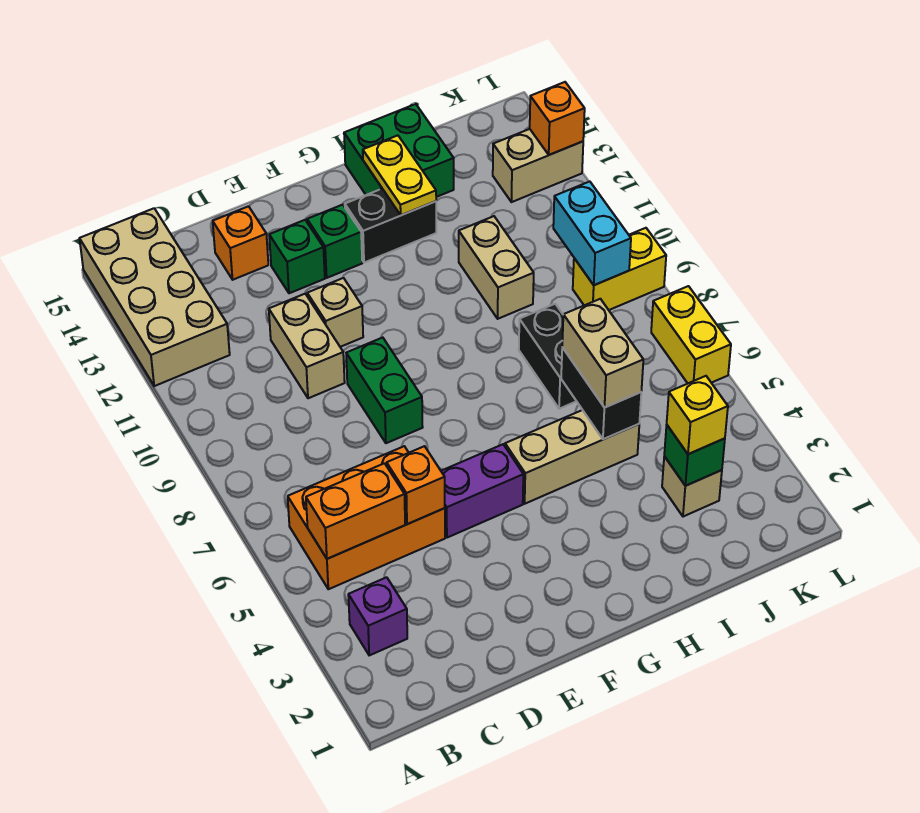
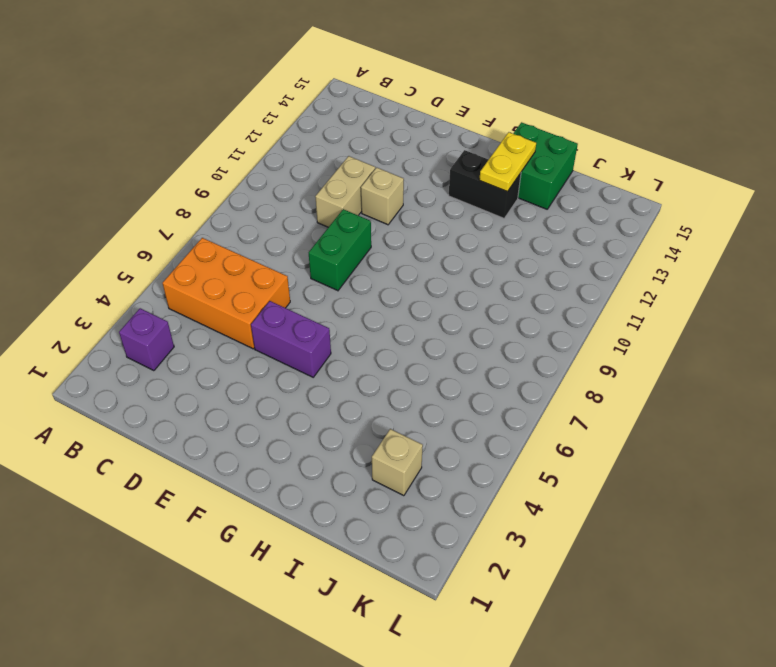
none -> tan brick A12:B15 level 1
none -> orange brick D14 level 1
none -> green brick E13 level 1

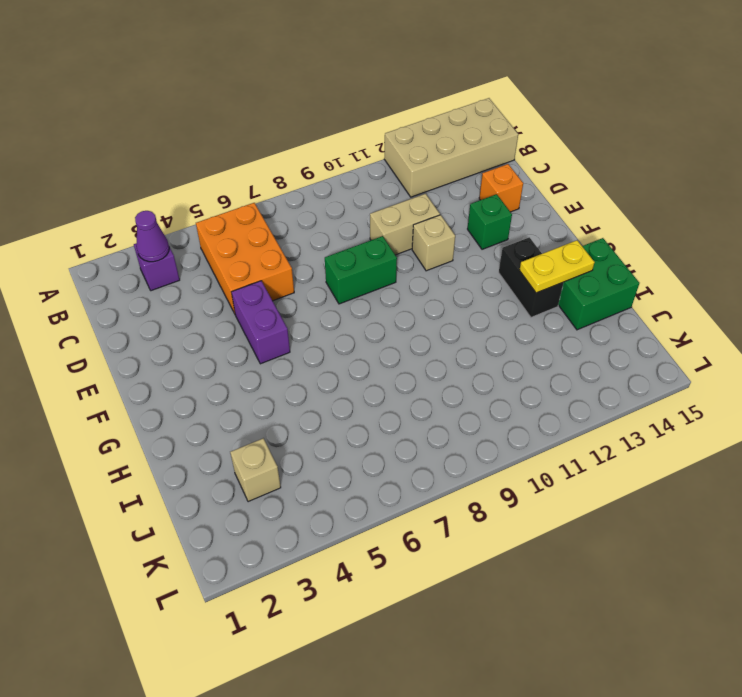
purple cone B3 level 2 -> none
none -> green brick F13 level 1
none -> tan brick G5:I5 level 1
none -> black brick I7:I8 level 1

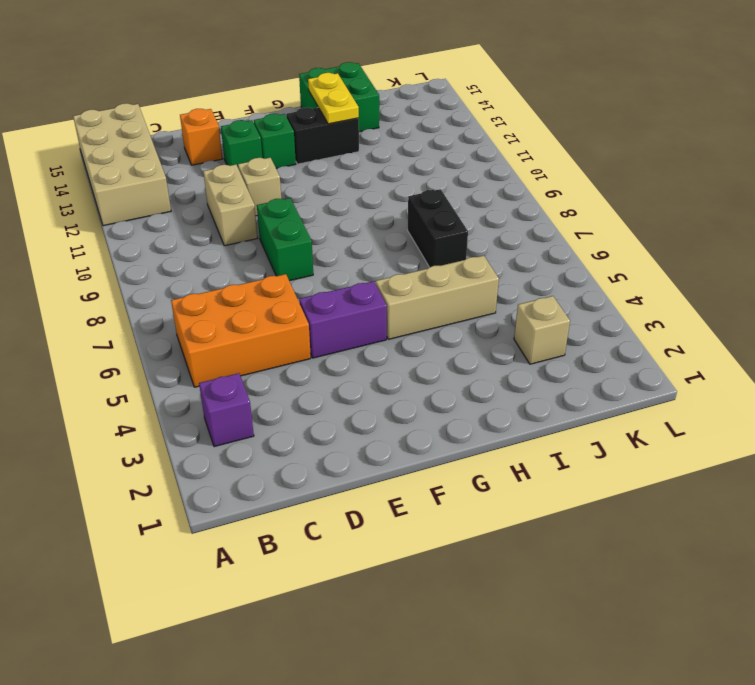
none -> tan brick I10:I11 level 1
none -> yellow brick K9:L9 level 1
none -> tan brick K13:L13 level 1

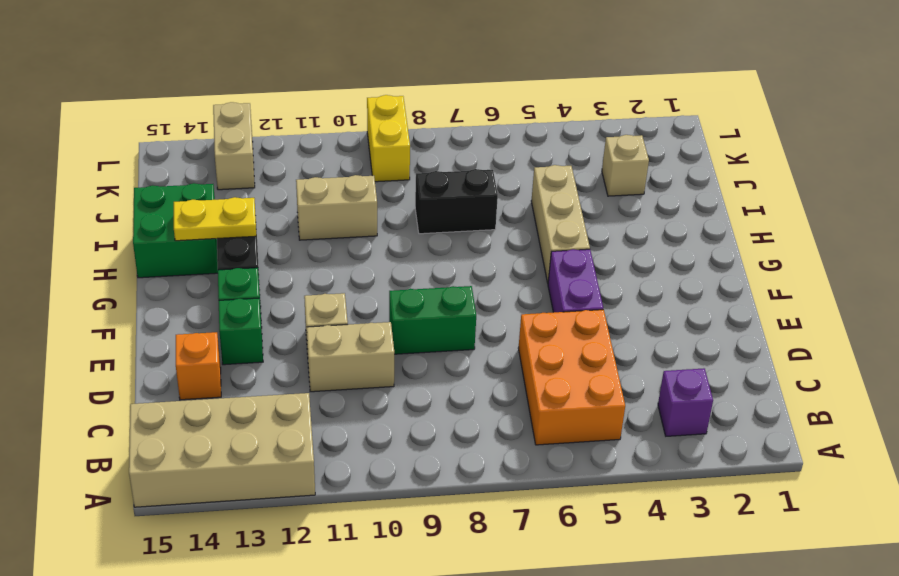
none -> yellow brick L6:L7 level 1
none -> orange brick B5:C5 level 2
none -> orange brick D5 level 2

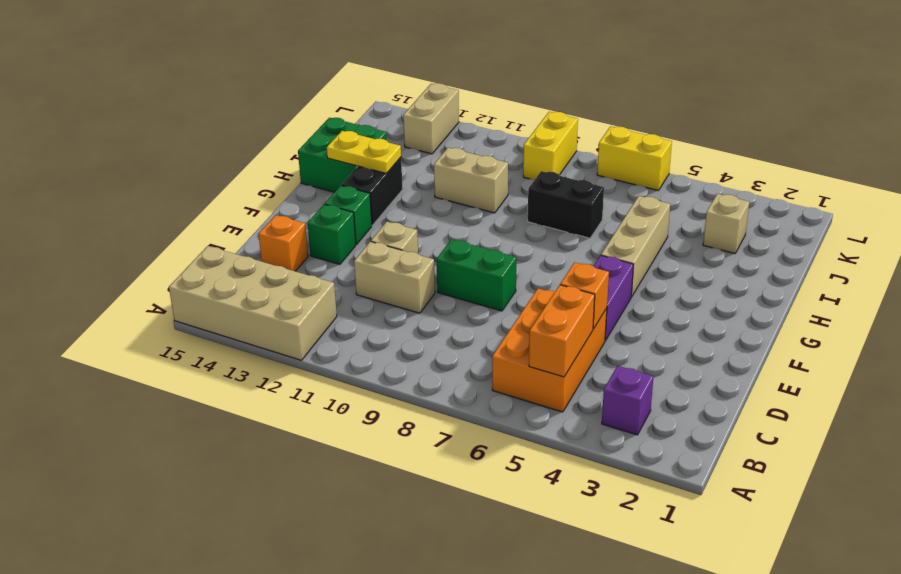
none -> black brick I5:I6 level 2
none -> green brick J3 level 2
none -> cyan brick K9:K10 level 2

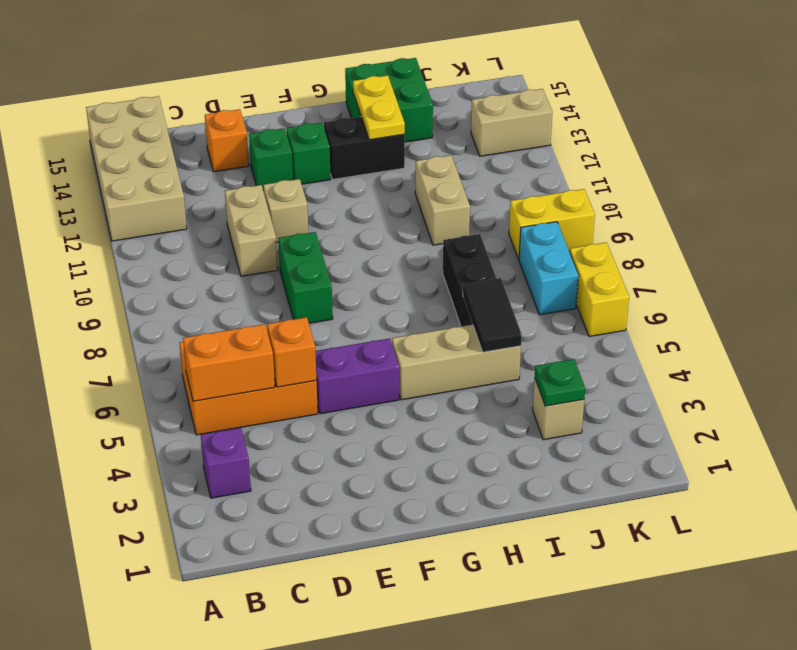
black tile I5:I6 level 2 -> black brick I5:I6 level 2
green plate J3 level 2 -> green brick J3 level 2
cyan brick K7:K8 level 1 -> cyan brick K9:K10 level 2
none -> orange brick L13 level 2
none -> tan brick I5:I6 level 3
none -> yellow brick J3 level 3

